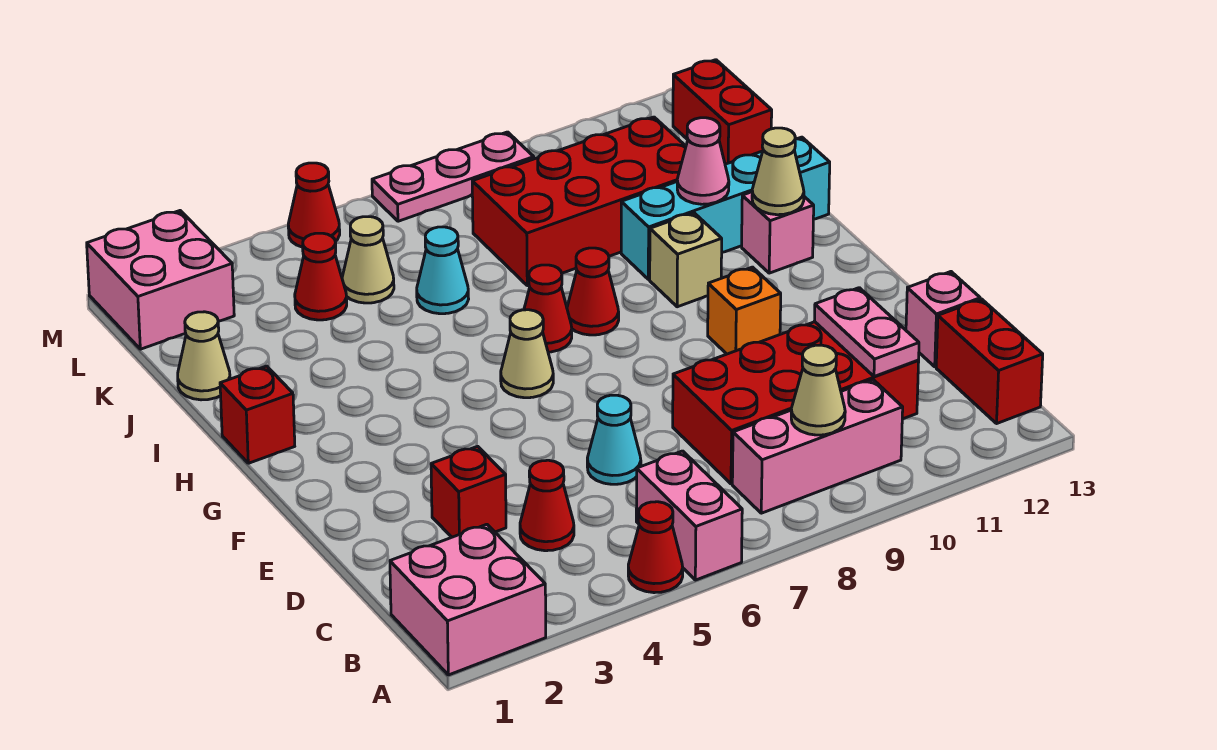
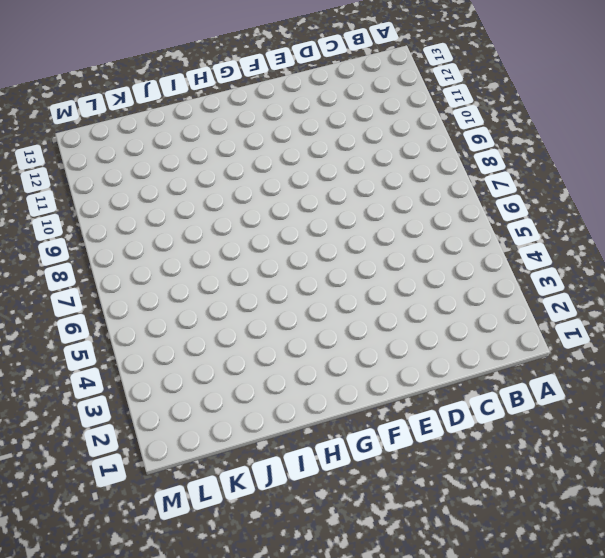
none -> pink brick A1:B2 level 1
none -> red cone A5 level 1
none -> pink brick A6:B6 level 1
none -> pink brick B8:B10 level 1

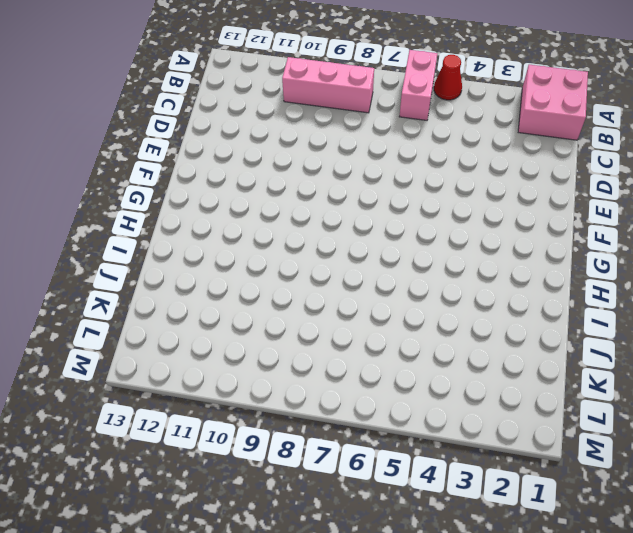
none -> red brick B13:C13 level 1
none -> red cone C4 level 1
none -> red brick C8:D11 level 1
none -> red brick D3 level 1

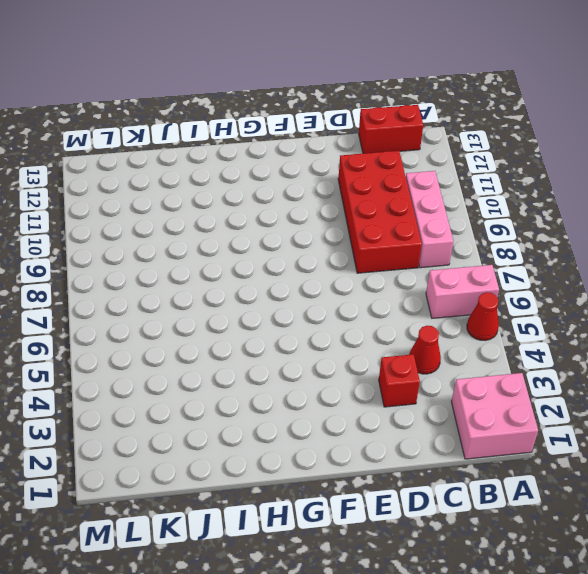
none -> cyan cone D6 level 1
none -> pink brick D13 level 1
none -> orange brick F10 level 1
none -> tan cone G6 level 1

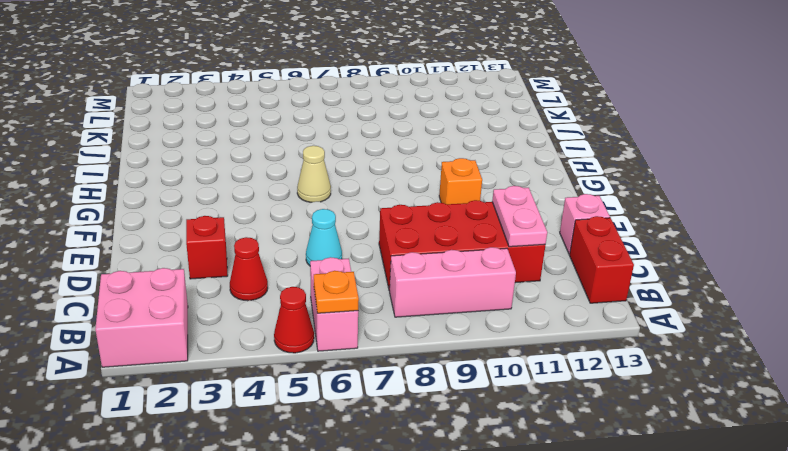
orange plate A6 level 2 -> none
none -> red brick H1 level 1
none -> red cone H7 level 1
none -> red cone H8 level 1
none -> tan brick H10 level 1

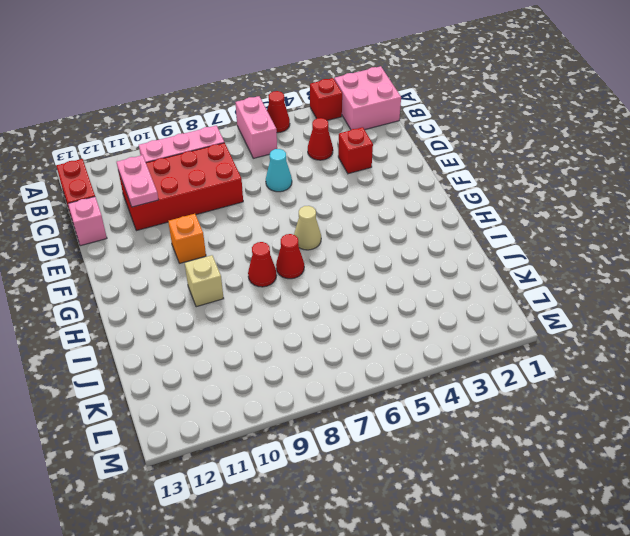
red brick A3 level 1 -> red brick H1 level 1
none -> pink brick H12 level 1
none -> cyan brick I10:I13 level 1
none -> tan cone J1 level 1
none -> cyan cone J6 level 1

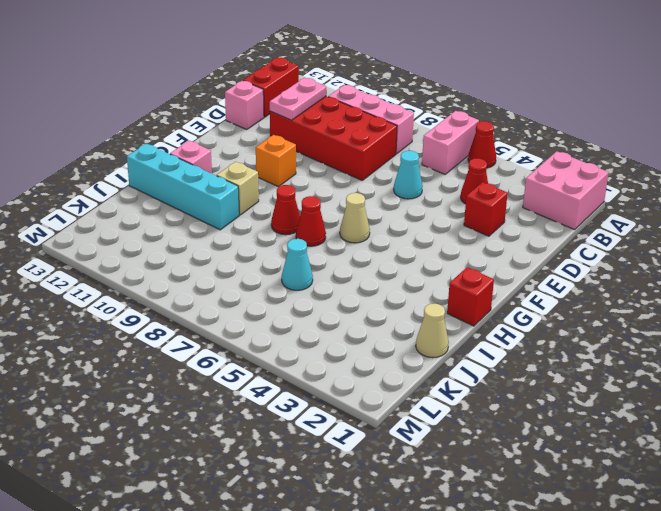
none -> red brick J8:K11 level 1
none -> red cone K4 level 1
none -> tan cone K5 level 1
none -> red brick K13:L13 level 1

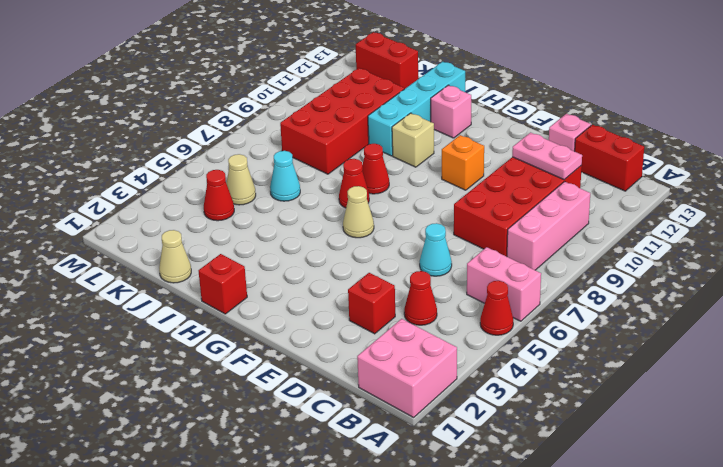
none -> pink brick L1:M2 level 1
none -> red cone M5 level 1
none -> pink plate M7:M9 level 1
none -> tan cone B9 level 2

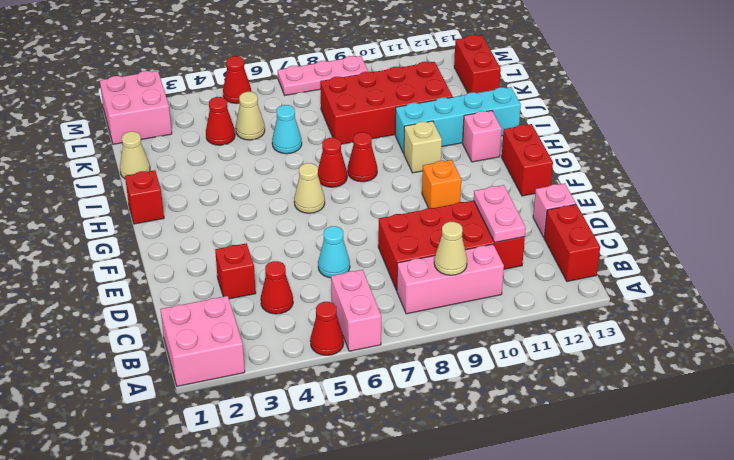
red brick F13:G13 level 1 -> none
none -> tan cone H12 level 2
none -> pink cone I11 level 2

